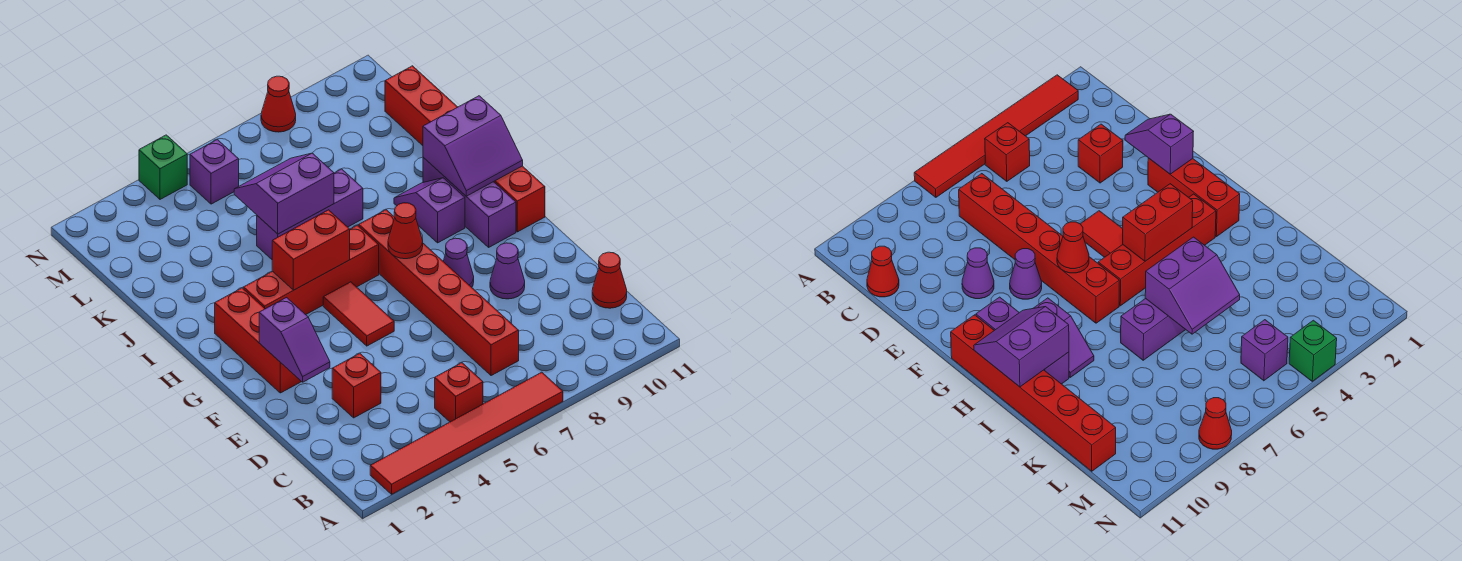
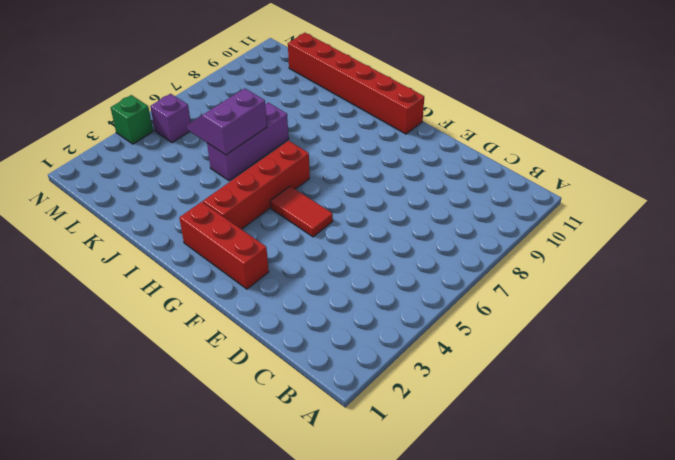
none -> red tile A2:A7 level 1
none -> red brick B5 level 1
none -> red brick C7:H7 level 1

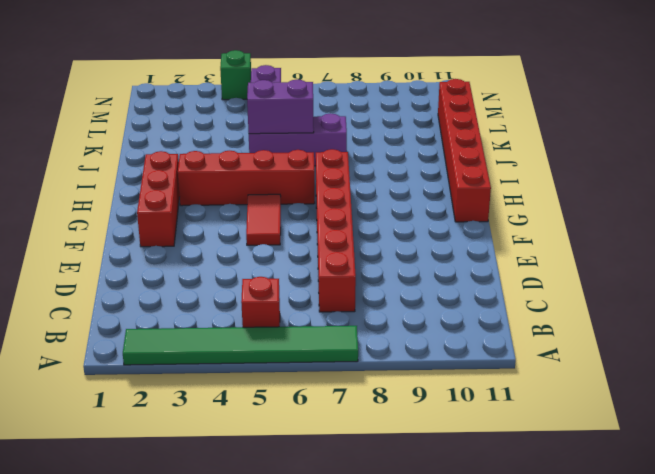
green tile A2:A7 level 1 -> red tile A2:A7 level 1
none -> red cone C11 level 1
none -> red brick D3 level 1
none -> purple cone E9 level 1

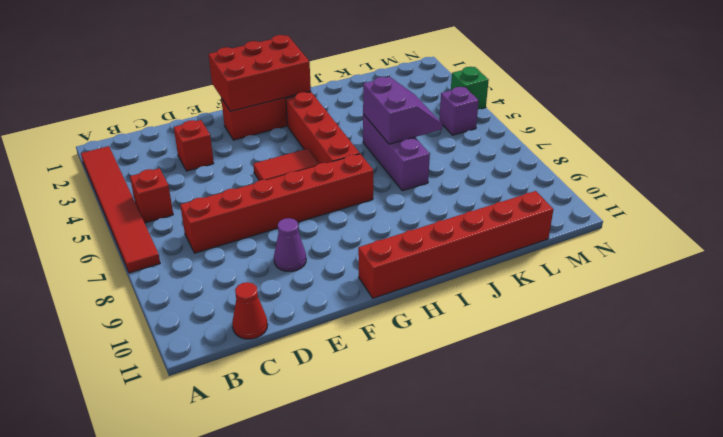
red brick F1:H2 level 2 -> purple slope E2:F2 level 2 top F
none -> purple cone F8 level 1
none -> purple brick G10:I10 level 1
none -> purple slope H9:I9 level 1 top H

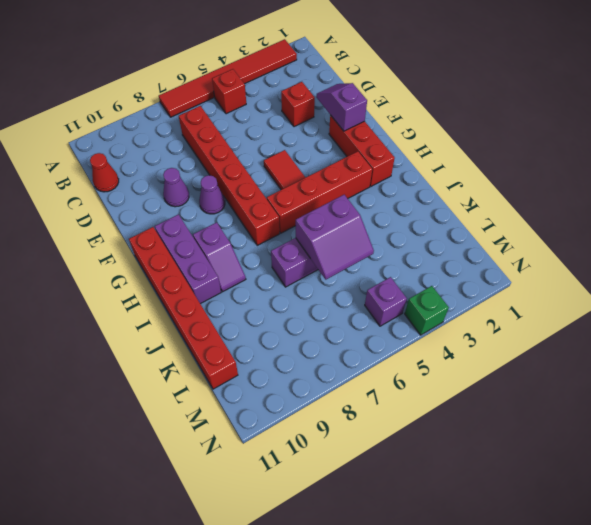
none -> red cone N8 level 1
none -> red cone G7 level 2
none -> red brick H4:H5 level 2

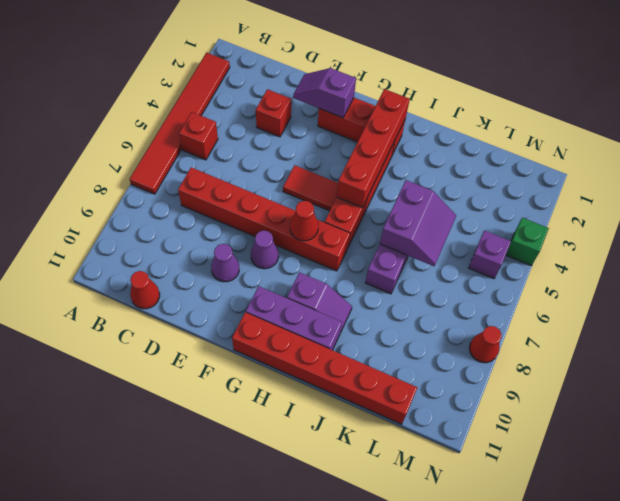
red brick H2:H5 level 2 -> red brick H4:H5 level 2
none -> purple slope H10:I11 level 2 top I

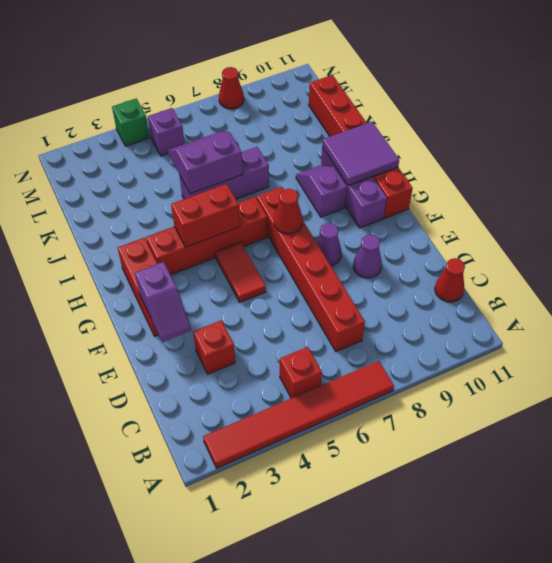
purple tile H10:I11 level 2 -> purple slope H10:I11 level 2 top I

